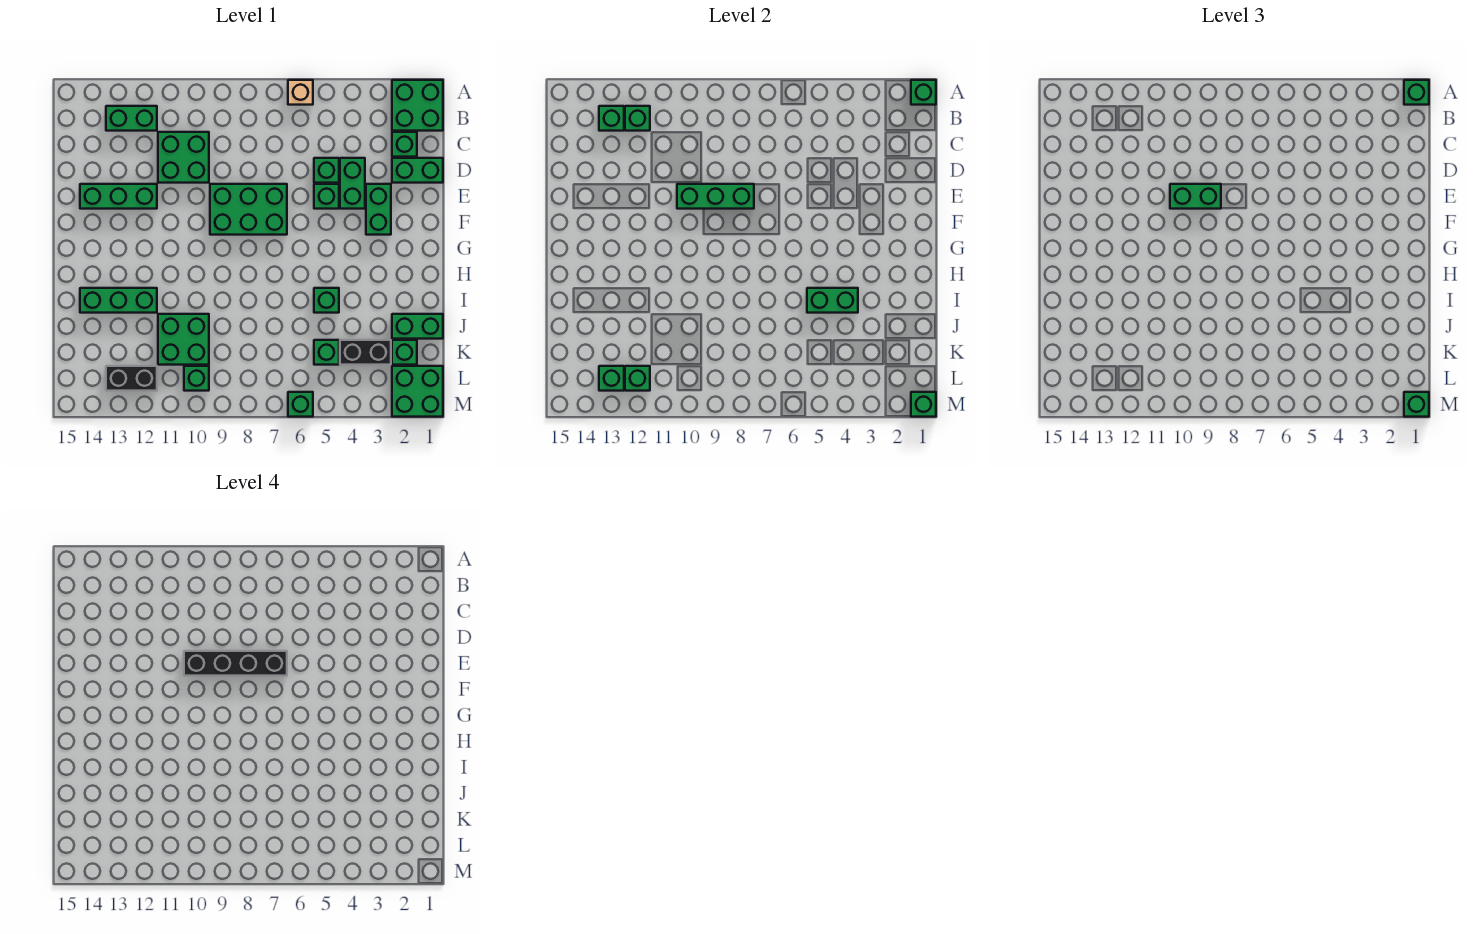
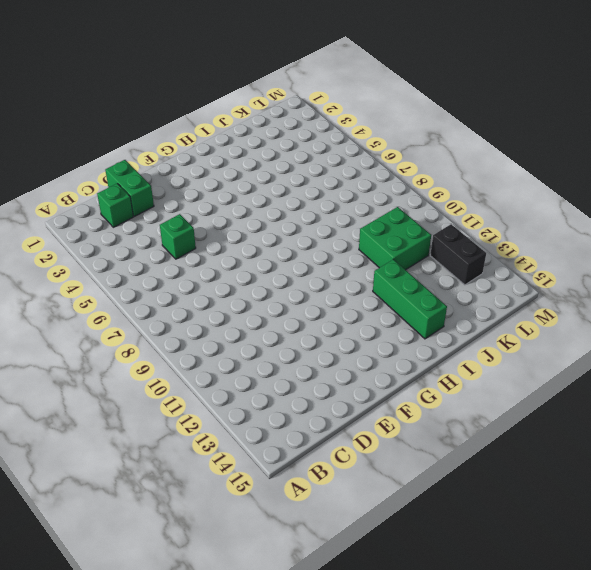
none -> green brick A1:B2 level 1
none -> tan brick A6 level 1
none -> green brick B12:B13 level 1
none -> green brick C10:D11 level 1

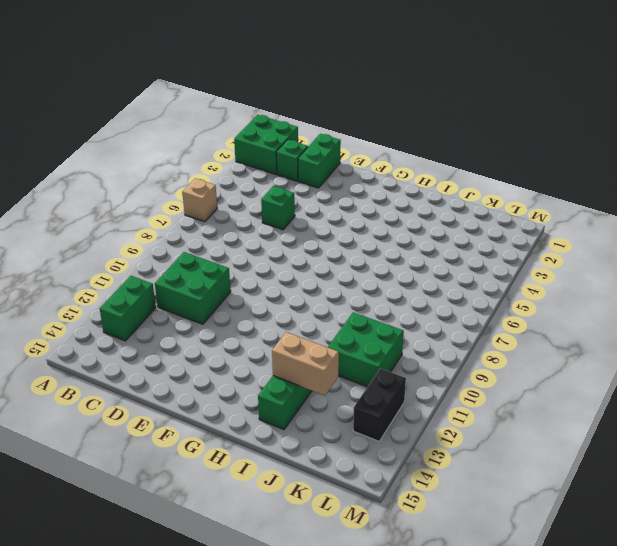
tan brick I13:J13 level 2 -> none
none -> green brick D4:E4 level 1
none -> green brick E3:F3 level 1
none -> green brick E5 level 1
none -> green brick E7:F9 level 1

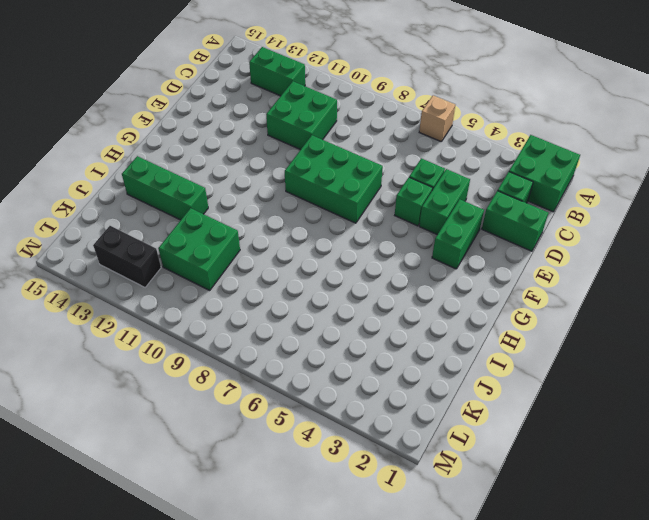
none -> green brick E12:E14 level 1
none -> green brick I5 level 1
none -> green brick J1:J2 level 1
none -> green brick K2 level 1

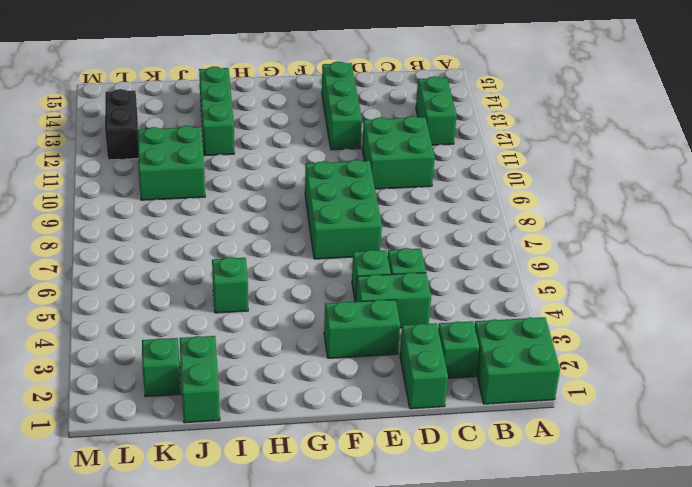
none -> tan brick A6 level 1
none -> black brick K3:K4 level 1
none -> green brick K5 level 1
none -> green brick L1:M2 level 1

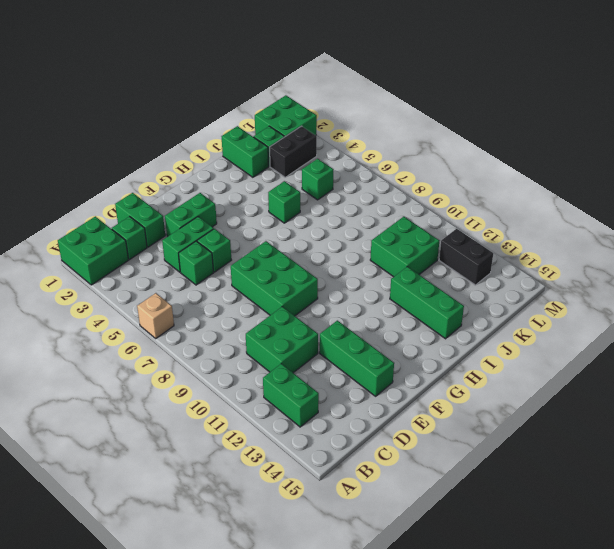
black brick K3:L3 level 1 -> black brick K3:K4 level 1
none -> green brick L10 level 1
none -> green brick M6 level 1
none -> green brick A1 level 2
none -> green brick B12 level 2

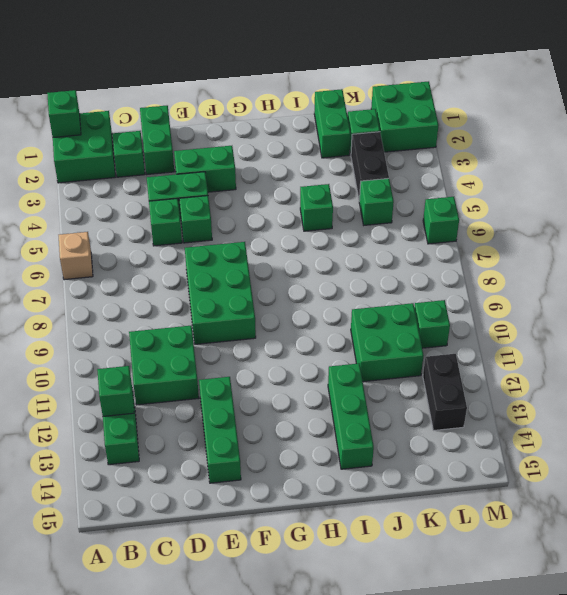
none -> green brick B13 level 2
none -> green brick E8:E10 level 2
none -> green brick I4:I5 level 2
none -> green brick L12 level 2

